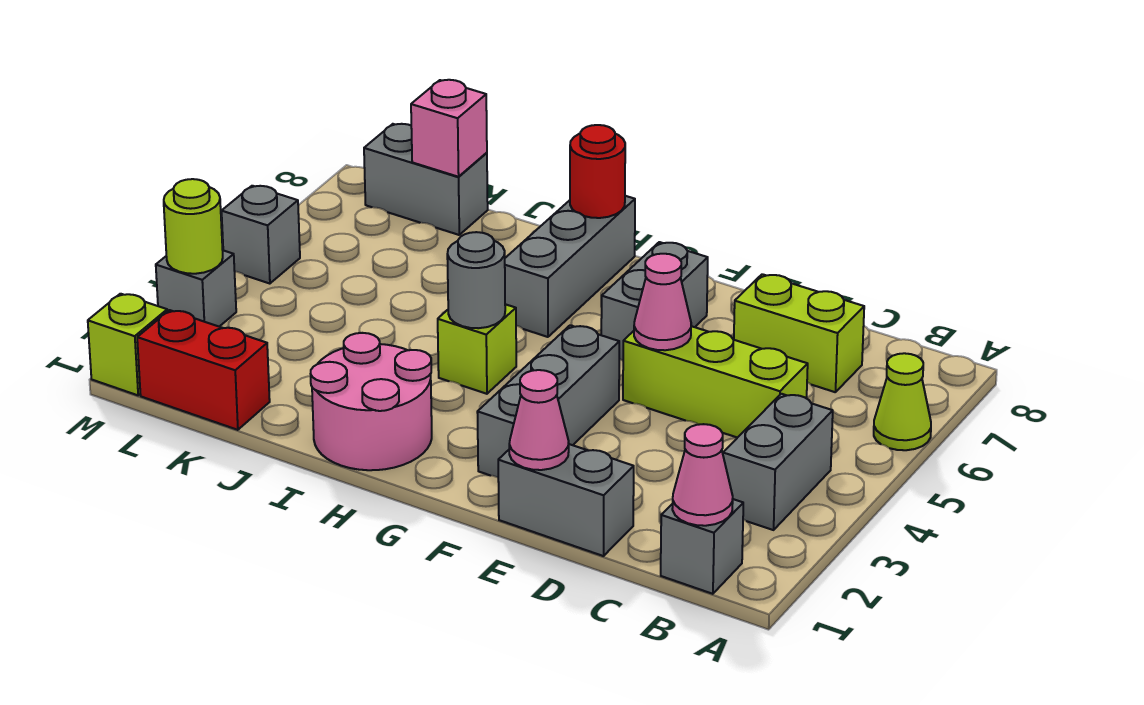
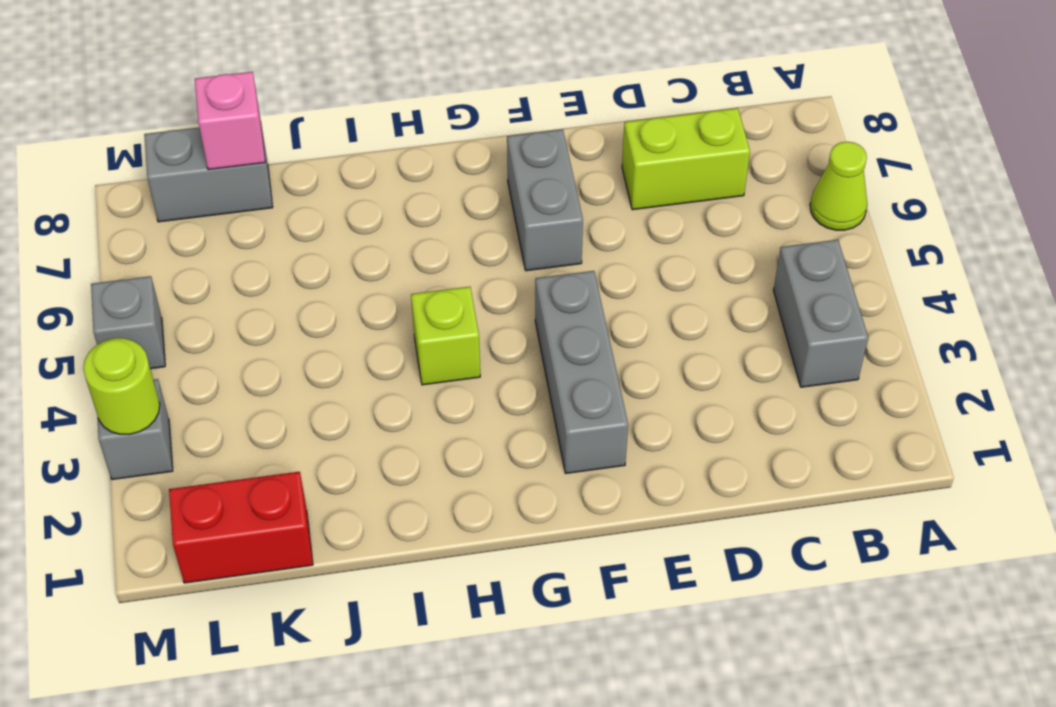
none -> grey brick B1 level 1
none -> lime brick C5:E5 level 1
none -> grey brick D1:E1 level 1

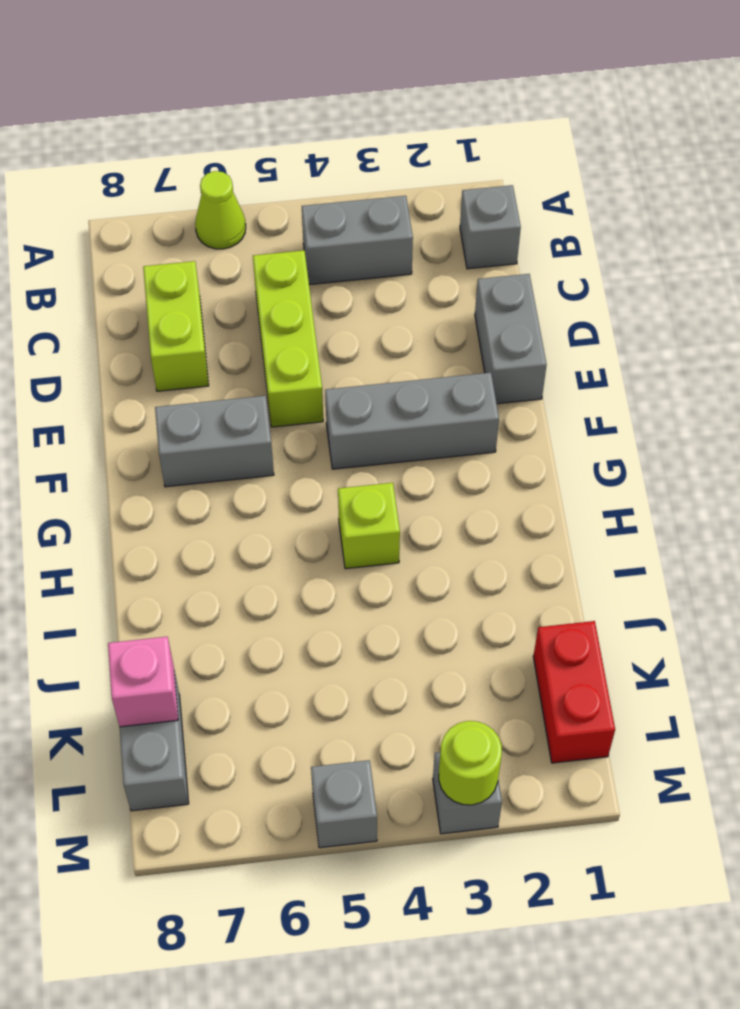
none -> pink round brick H1:I2 level 1
none -> grey brick H6:H8 level 1
none -> lime brick M1 level 1

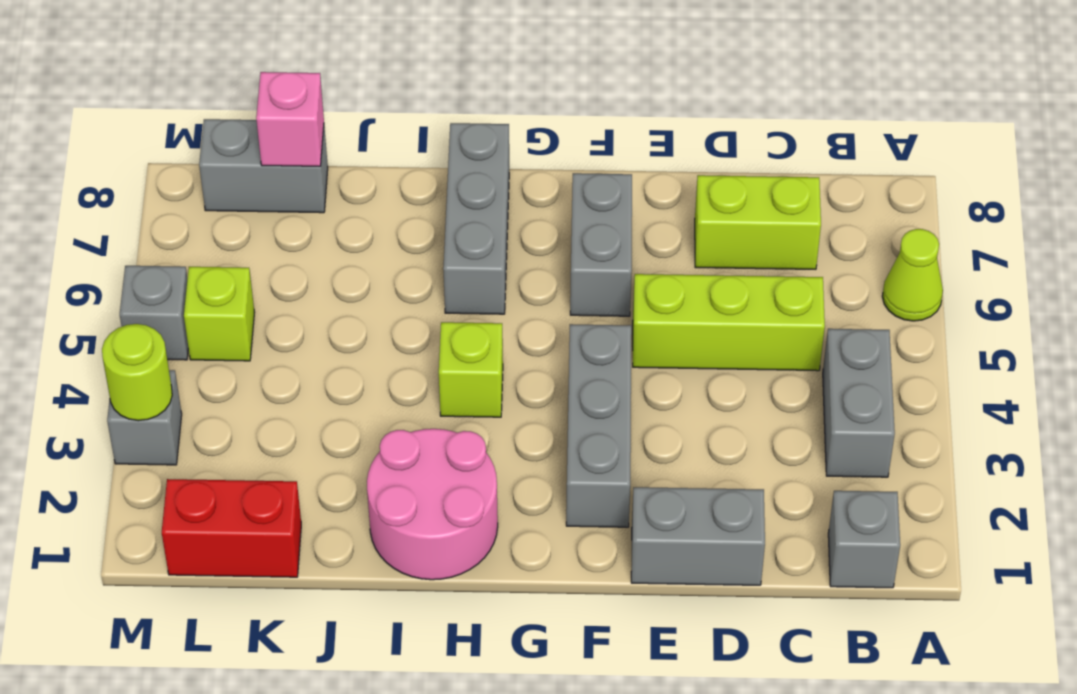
lime brick L5 level 1 -> lime brick M1 level 1
none -> pink cone B1 level 2
none -> pink cone E1 level 2
none -> pink cone E5 level 2

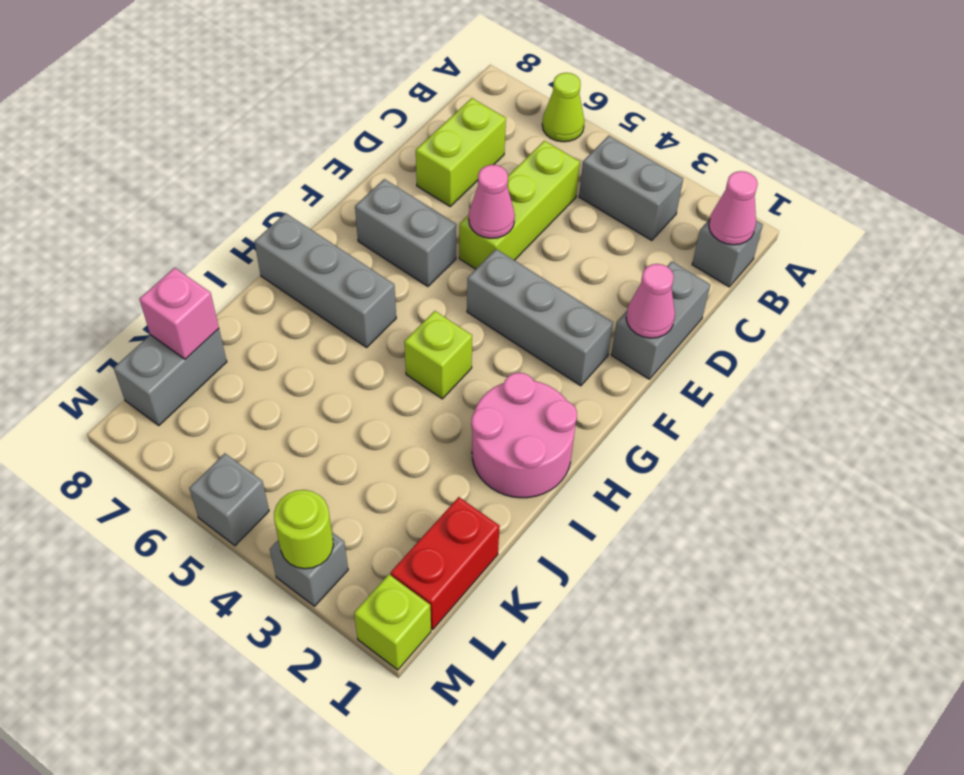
none -> grey round brick H4 level 2
none -> red round brick H8 level 2

